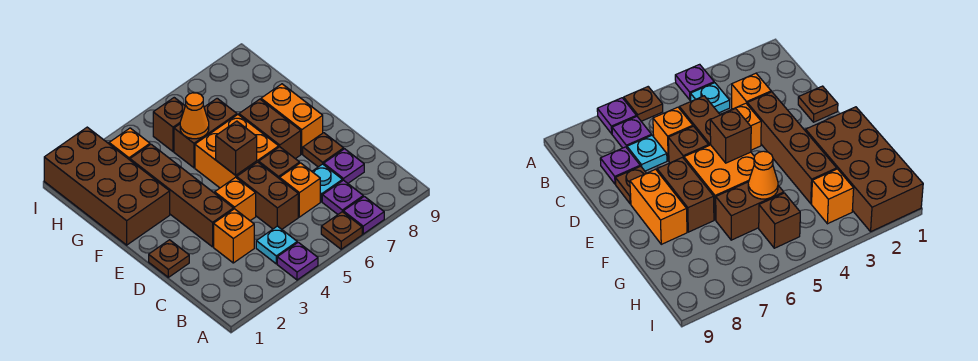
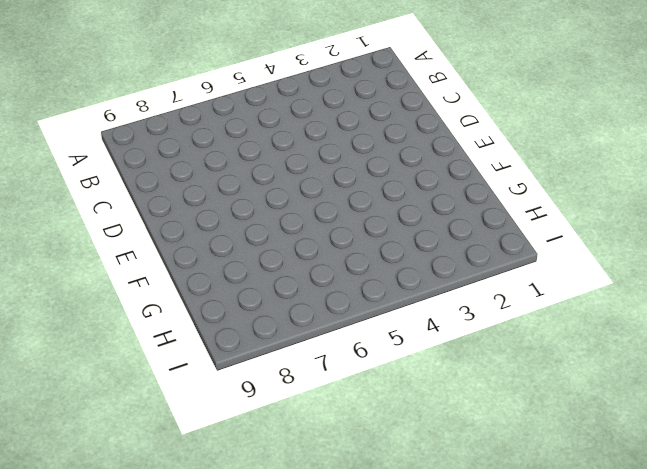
none -> purple plate A4 level 1
none -> brown plate A6 level 1
none -> purple plate A7 level 1

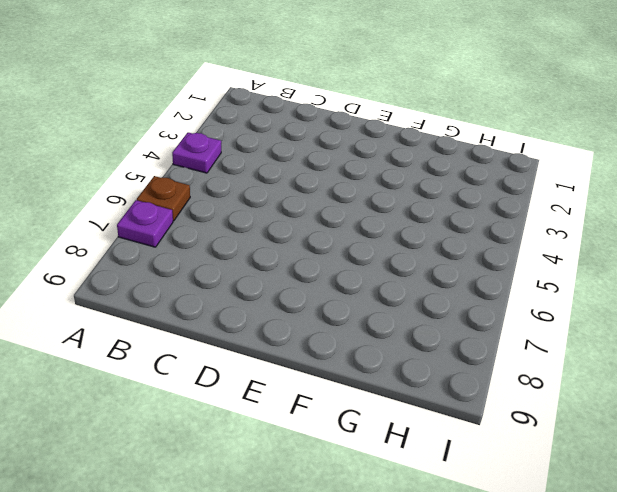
none -> cyan plate B4 level 1
none -> purple plate B7 level 1
none -> orange brick C3 level 1

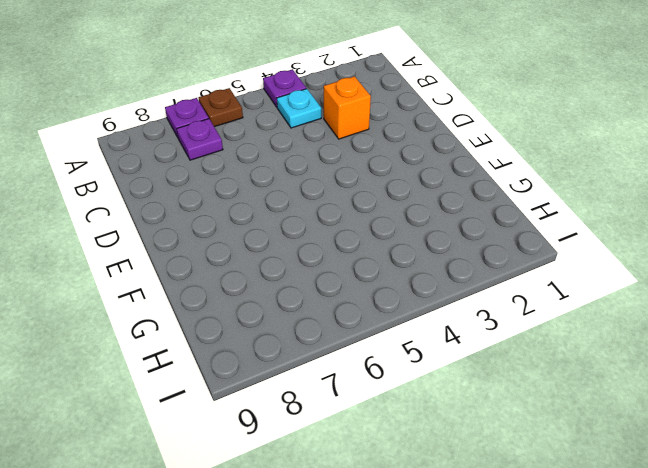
none -> brown brick C5:D5 level 1
none -> orange brick C6 level 1
none -> cyan plate C7 level 1

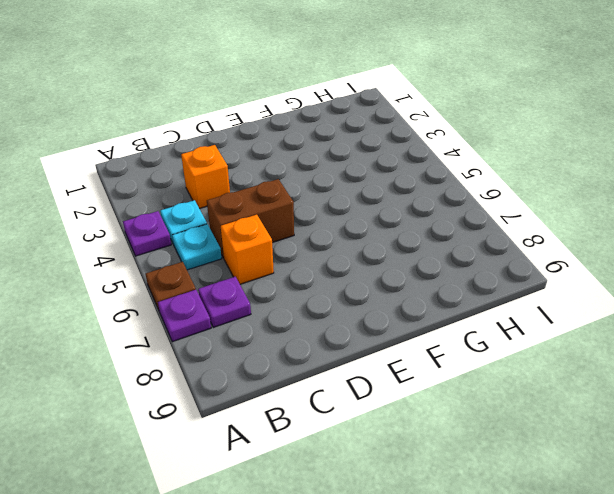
cyan plate B5 level 1 -> cyan plate C7 level 1
none -> purple plate C8 level 1
none -> brown plate D1 level 1
none -> brown brick D3:G3 level 1

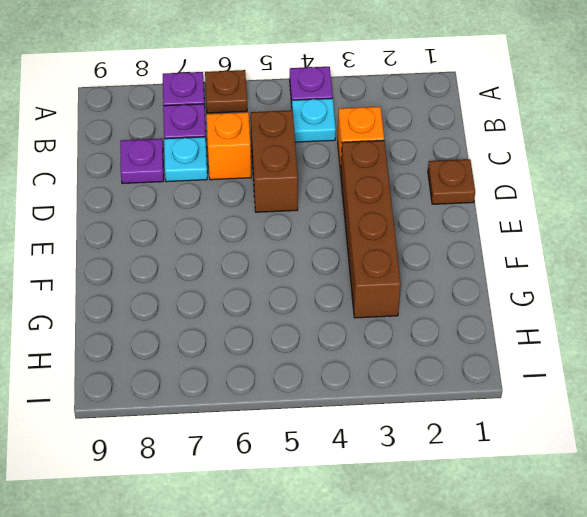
none -> orange brick D4 level 1
none -> brown brick D6 level 1
none -> brown plate D8 level 1

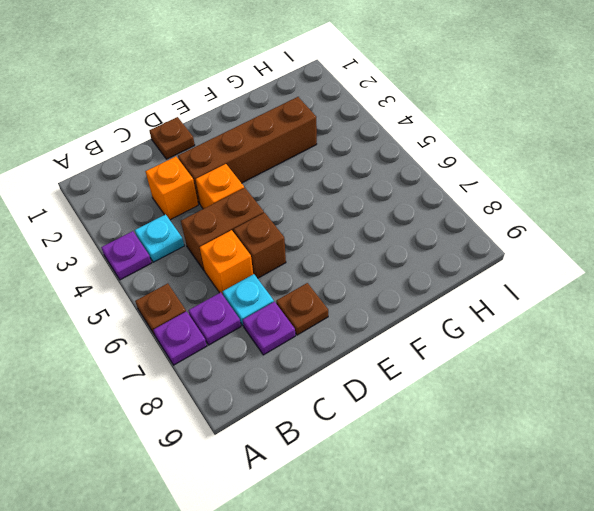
none -> orange brick E5:F6 level 1
none -> brown brick E7:F7 level 1
none -> orange brick E8:F8 level 1

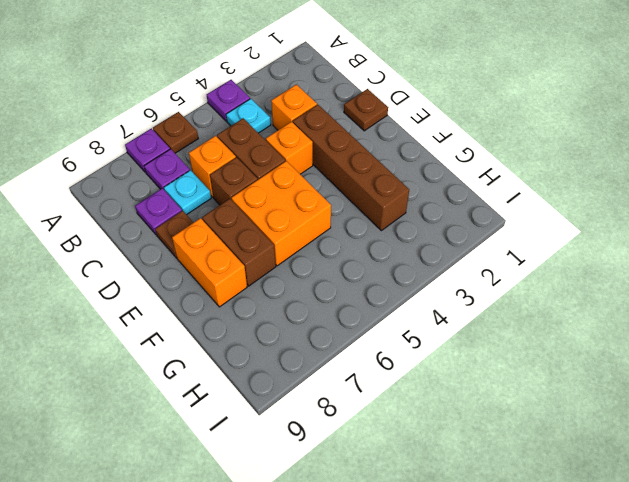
none -> brown brick F1:I2 level 1
none -> brown brick G5:G6 level 1
none -> orange brick H3 level 1

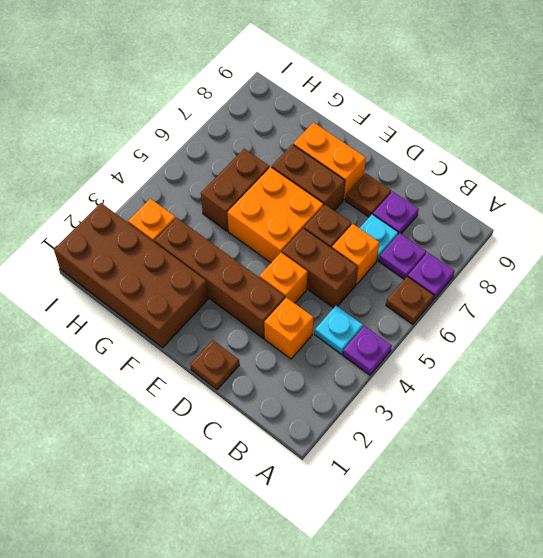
none -> brown brick H5 level 1
none -> brown brick E5 level 2
none -> orange cone G5 level 2

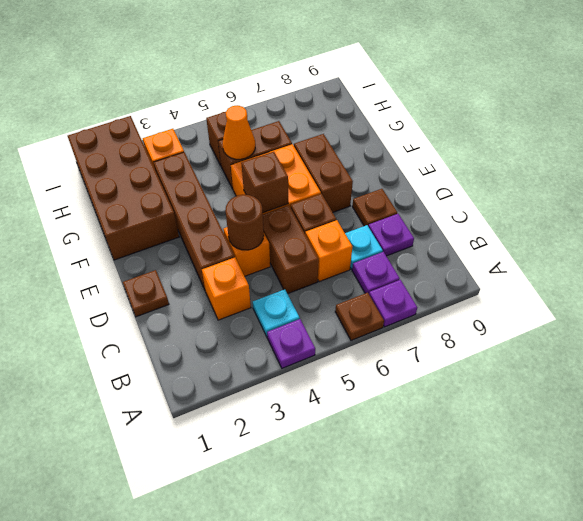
brown round brick D4 level 2 -> none
none -> orange brick E8:F8 level 1

